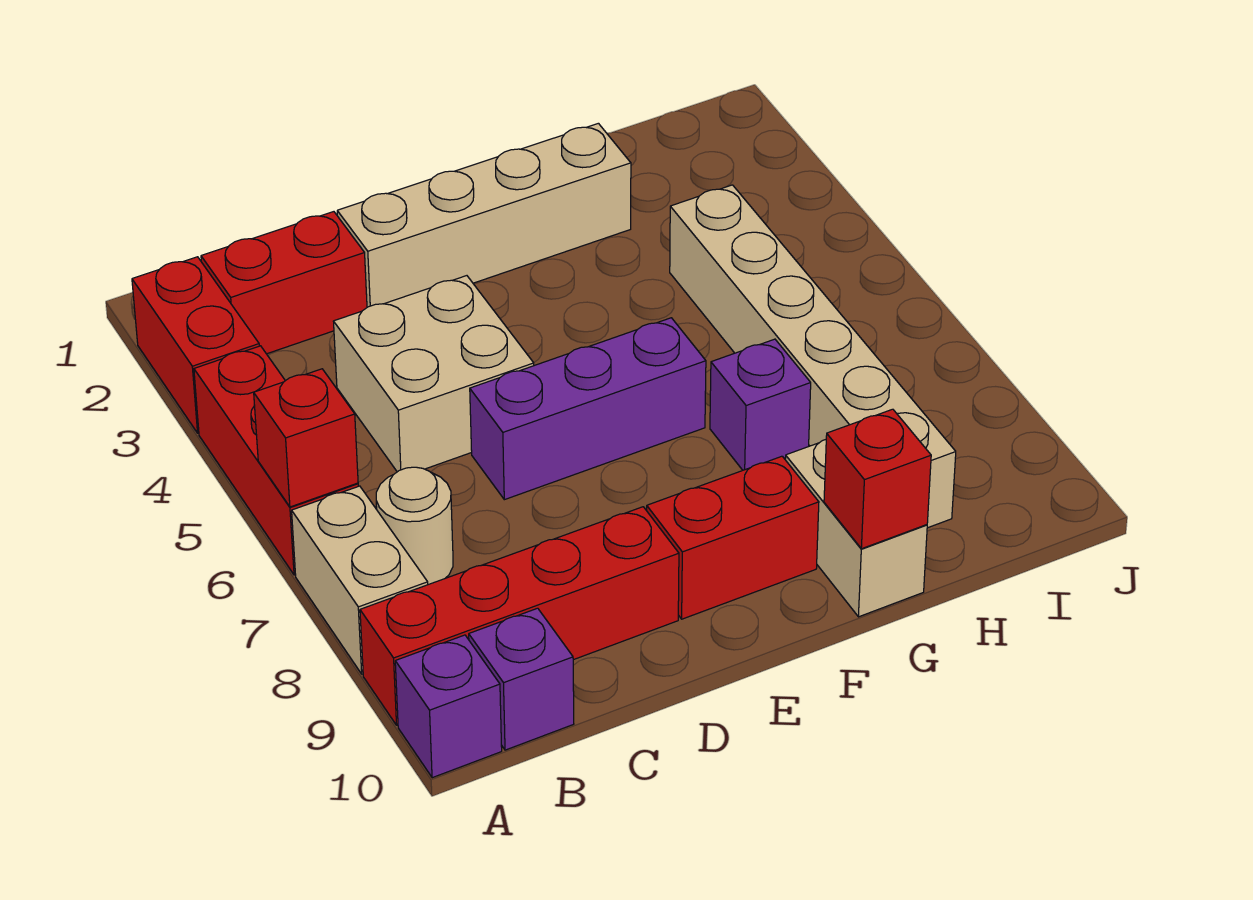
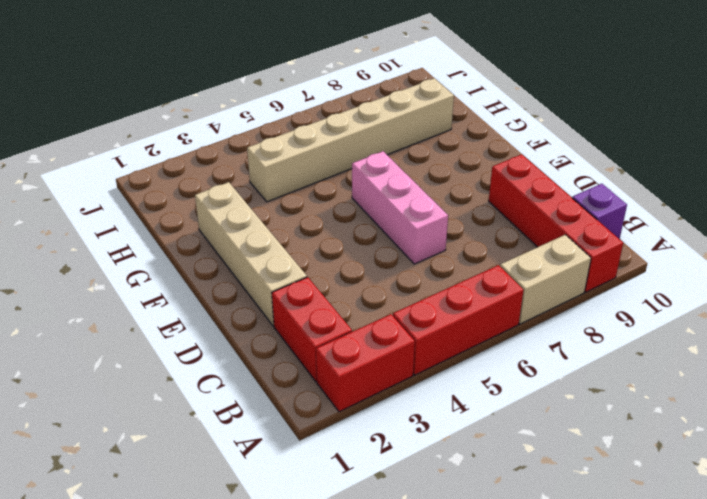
pink brick D6:F6 level 1 -> purple brick D6:F6 level 1
none -> purple brick A10 level 1
none -> tan round brick B7 level 1
none -> tan brick C4:D5 level 1

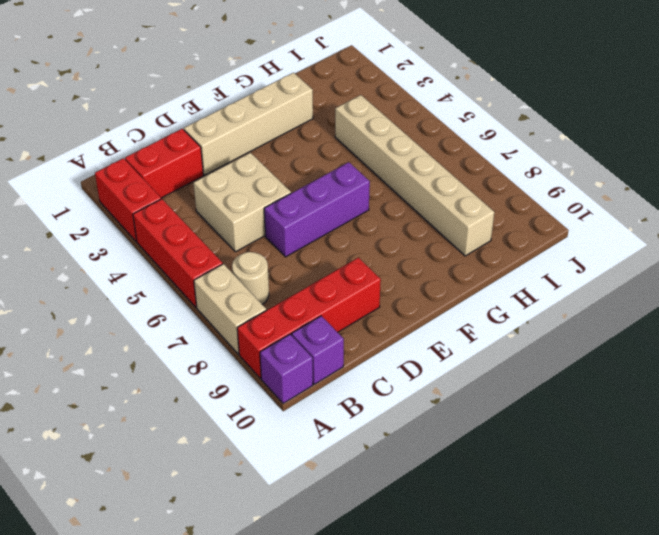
none -> red brick E9:F9 level 1
none -> purple brick G7 level 1
none -> tan brick G9:G10 level 1

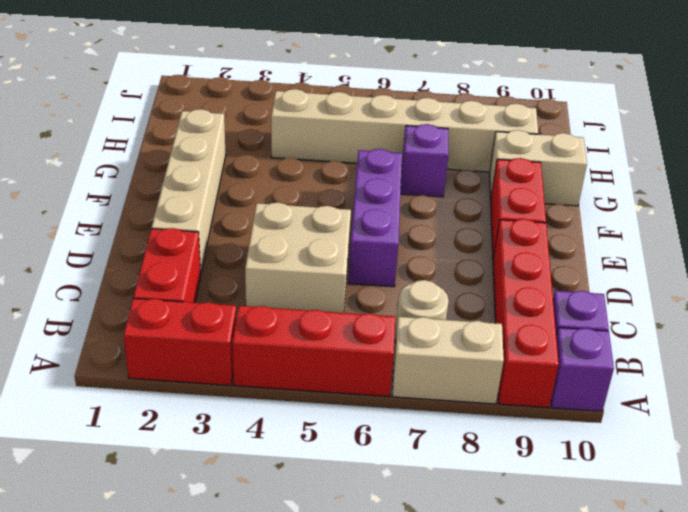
none -> red brick A6 level 2
none -> red brick G10 level 2

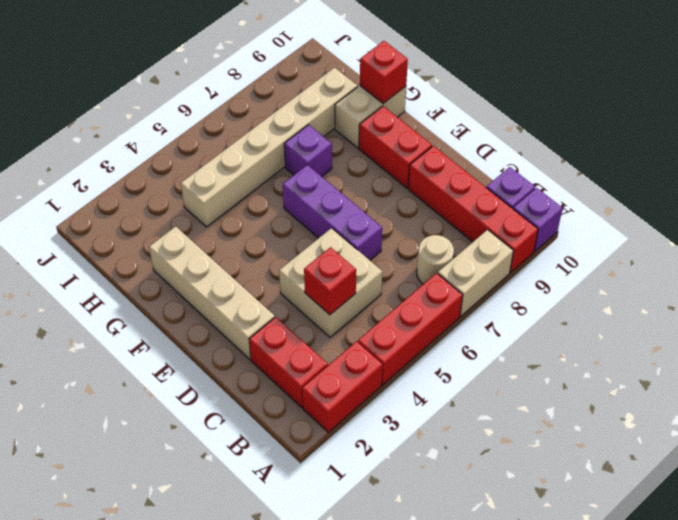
red brick C4 level 2 -> red brick A6 level 2

